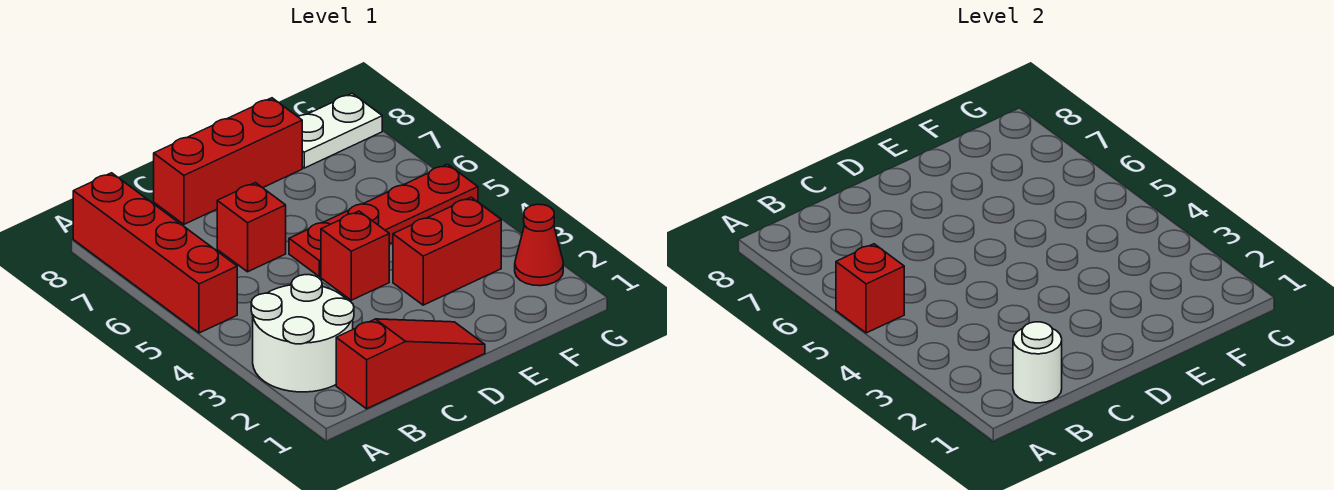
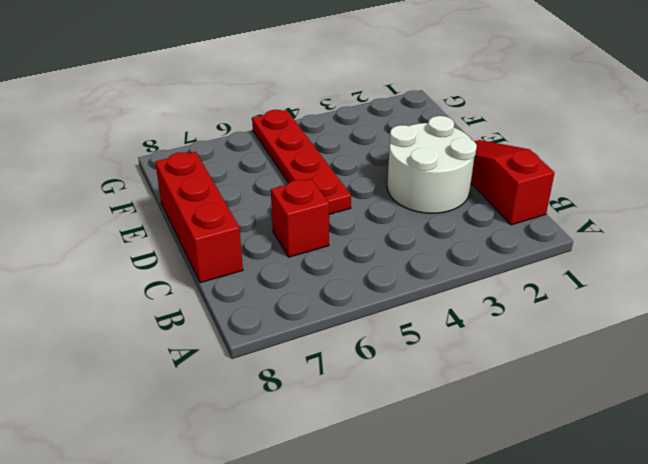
white round brick C2:D3 level 1 -> white round brick A2:B3 level 1
none -> red brick A5:A8 level 1
none -> red brick D4 level 1
none -> red brick E3:F3 level 1

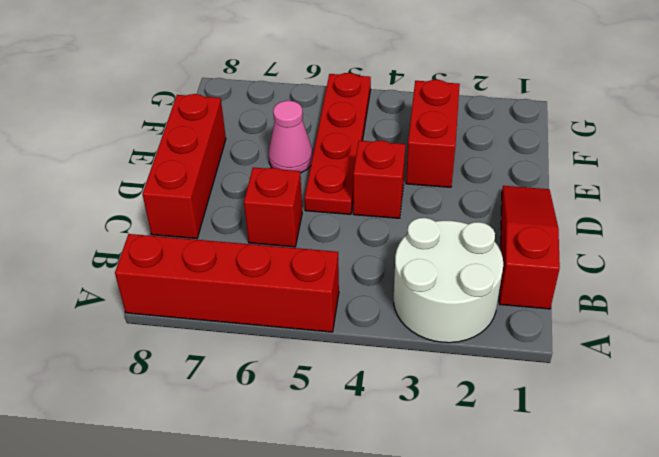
pink cone E6 level 1 -> none
none -> white plate F8:G8 level 1
none -> red cone G2 level 1
none -> red brick A5 level 2

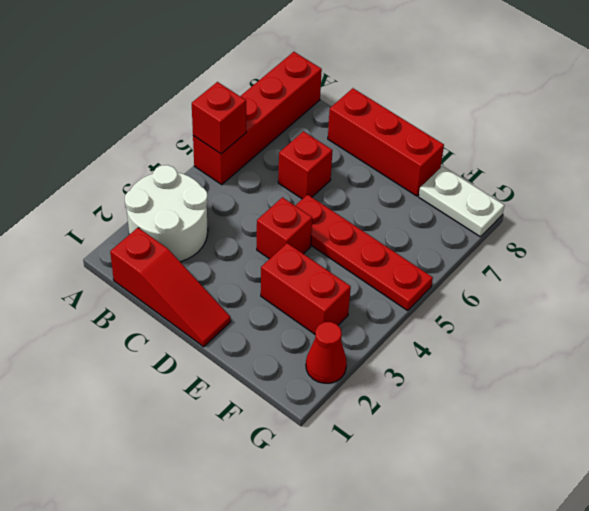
none -> white round brick B1 level 2

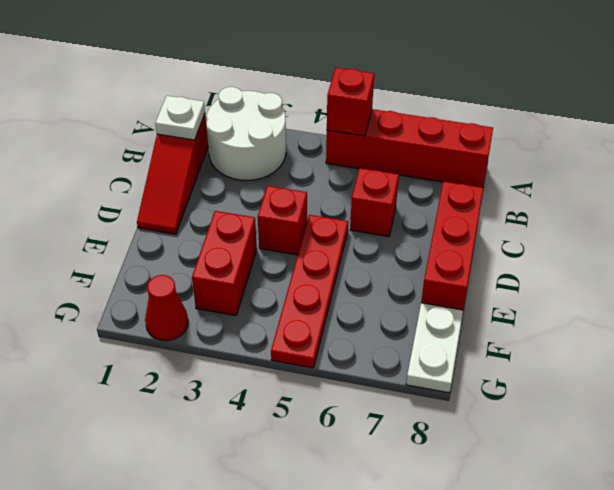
white plate B1 level 2 -> white round brick B1 level 2

